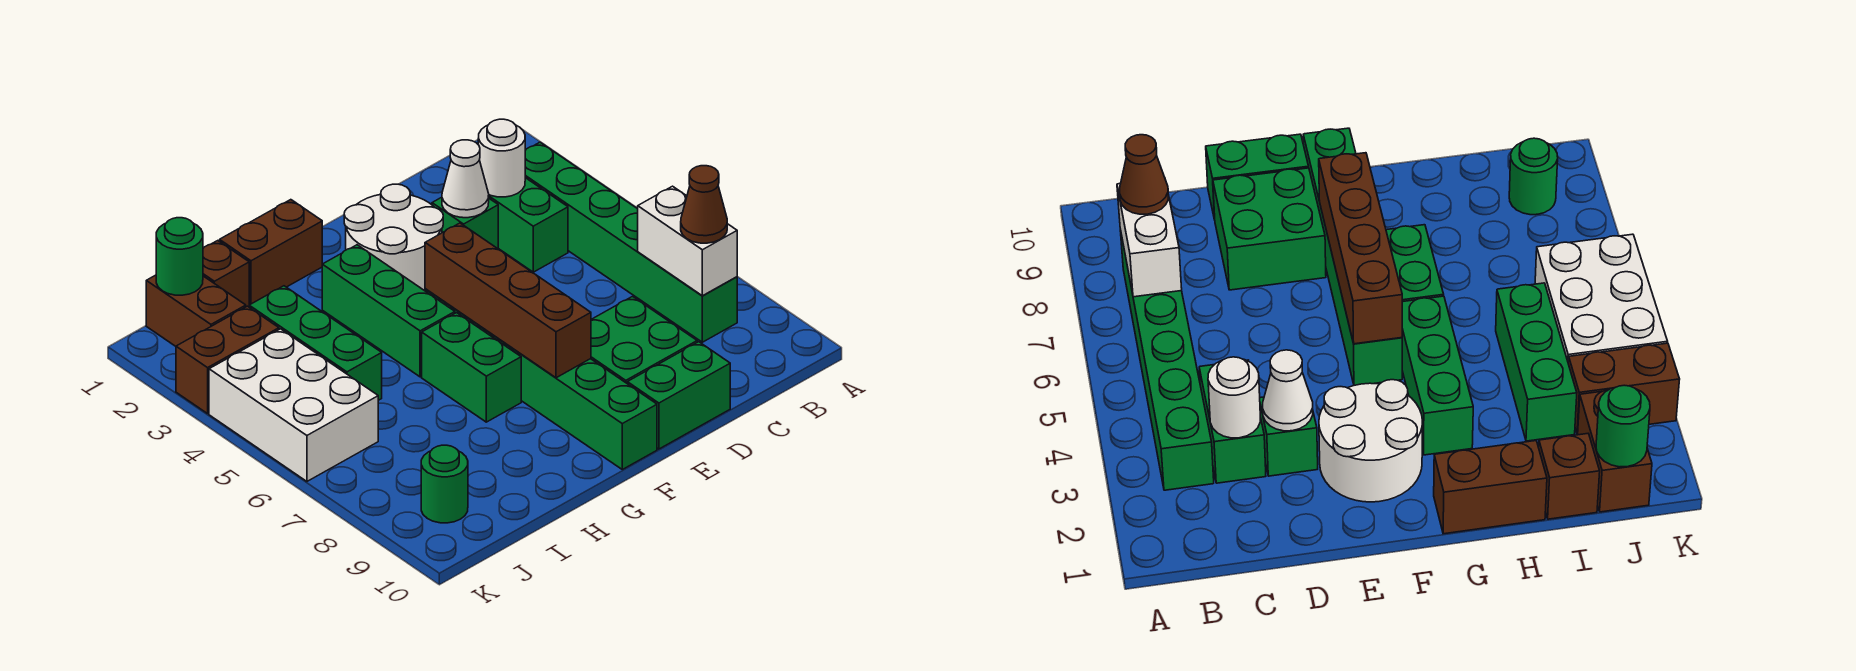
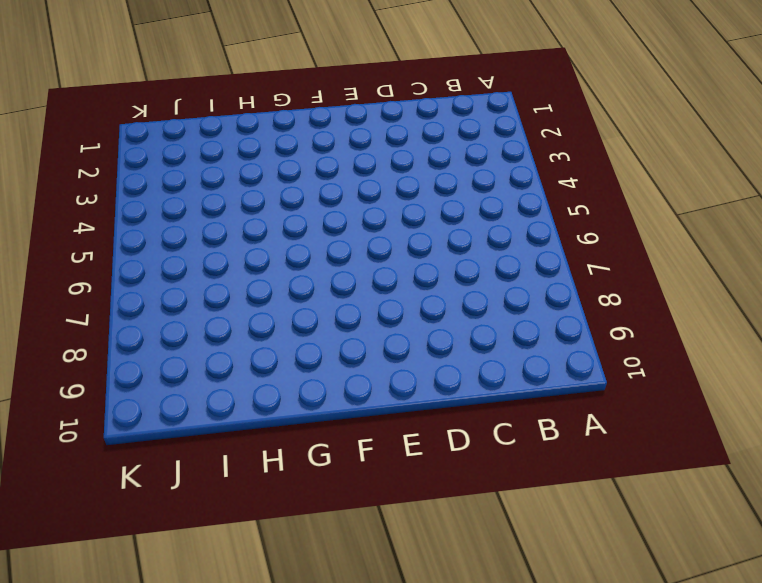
none -> green brick B3:B8 level 1
none -> green brick C3:C4 level 1
none -> green brick D3 level 1

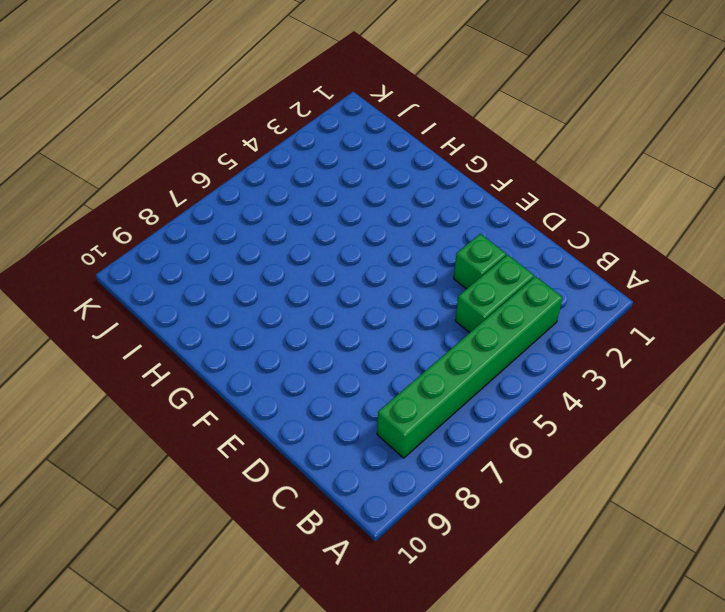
none -> green brick D8:E9 level 1
none -> green brick D10:E10 level 1
none -> white round brick E2:F3 level 1

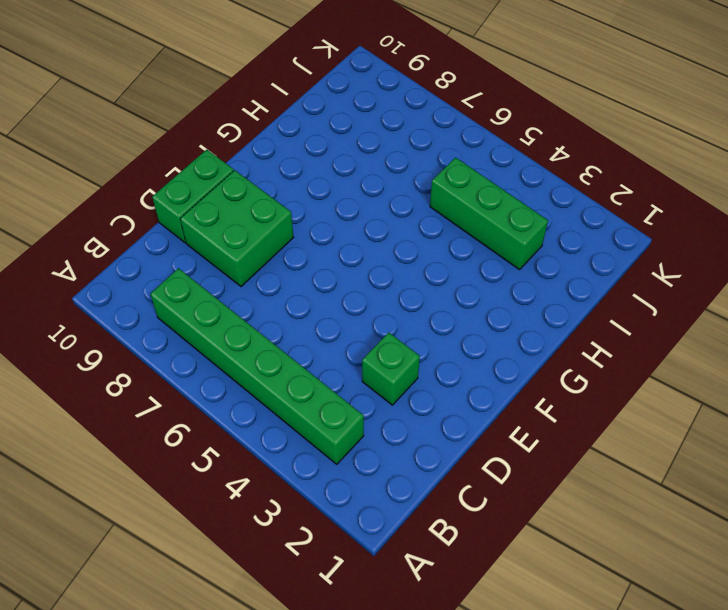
none -> green brick C3:C4 level 1
none -> white round brick E2:F3 level 1
none -> green brick F5:F10 level 1

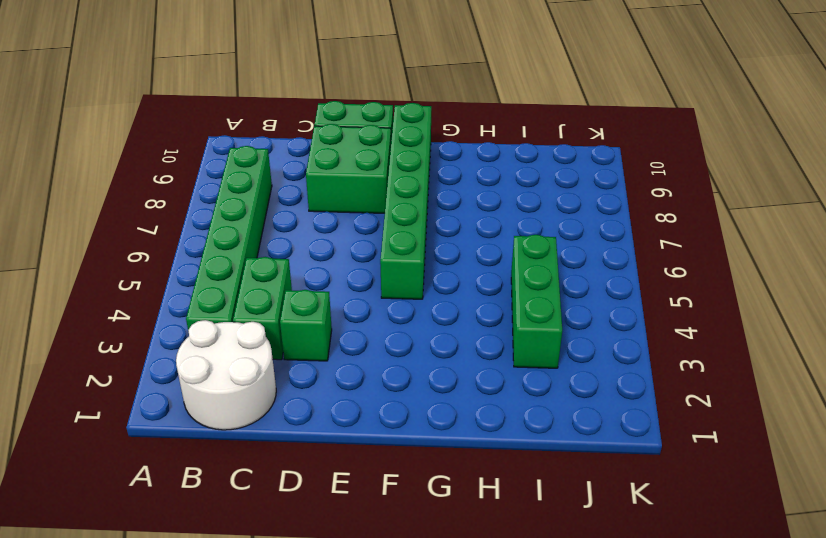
white round brick B1:C2 level 1 -> white round brick E2:F3 level 1
none -> brown brick G1:H1 level 1
none -> green brick G3:G5 level 1
none -> green brick G6:G7 level 1

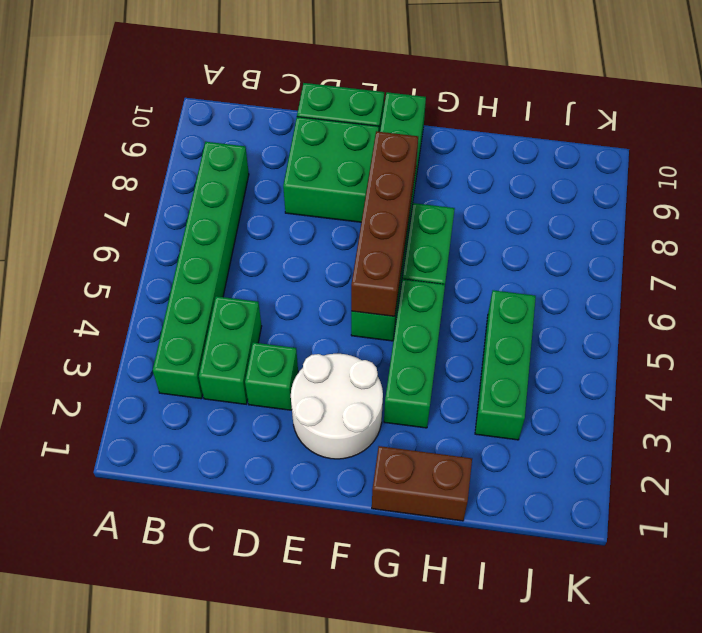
none -> brown brick I1 level 1
none -> brown brick J1:J2 level 1
none -> brown brick J3:K3 level 1

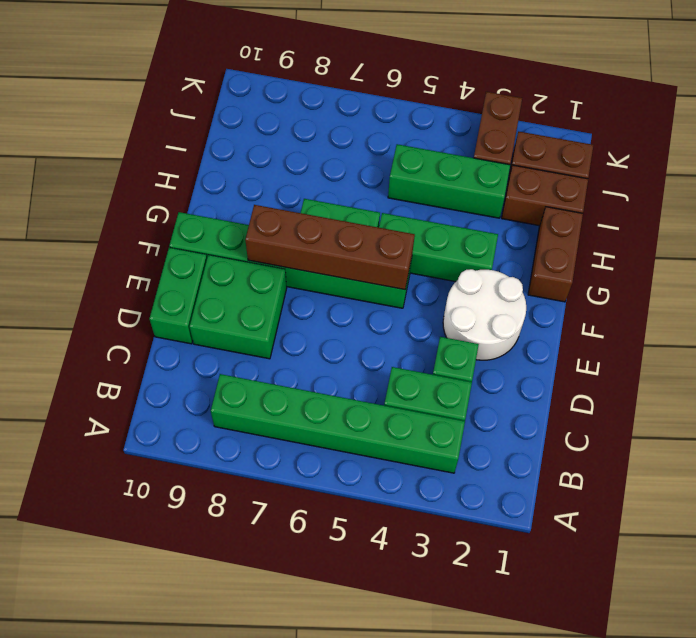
brown brick I1:I2 level 1 -> brown brick I1 level 1
none -> white brick J4:K6 level 1
none -> green round brick J9 level 1
none -> white brick B7:B8 level 2

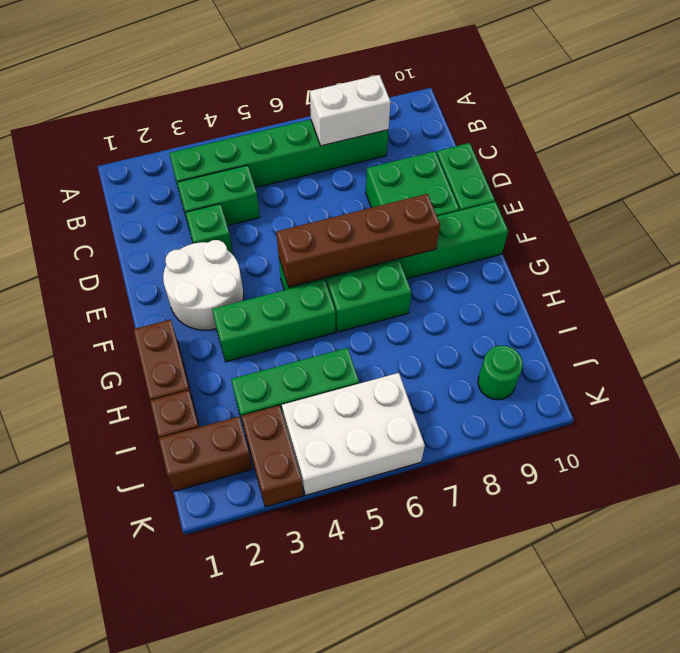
none -> white round brick C3 level 2
none -> white cone D3 level 2
none -> green round brick J1 level 2

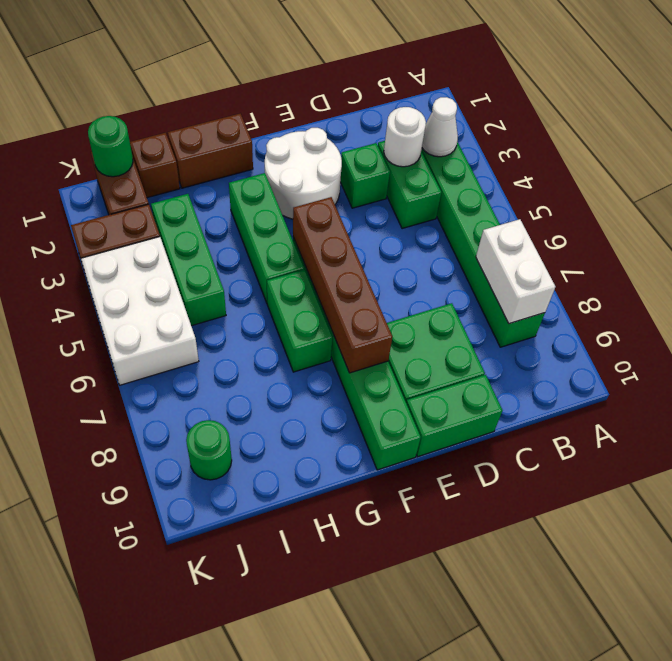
white cone B3 level 2 -> white cone D3 level 2
none -> brown cone B8 level 3

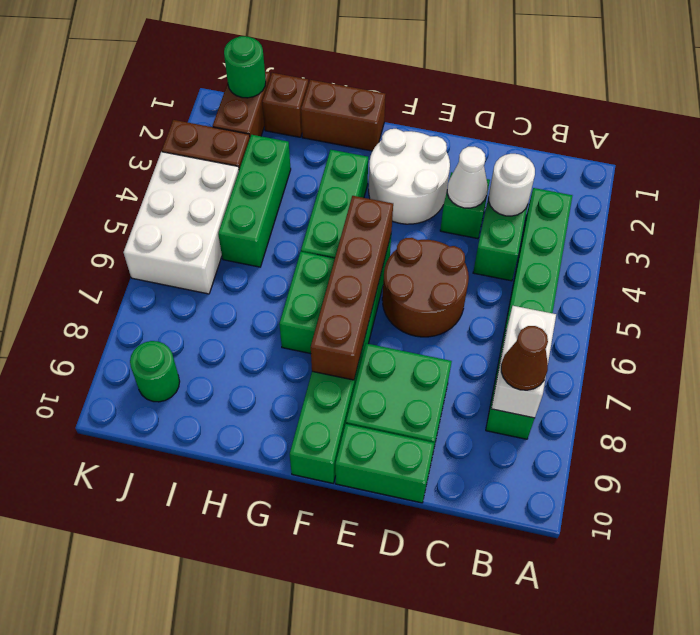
brown round brick D5:E6 level 1 -> none

